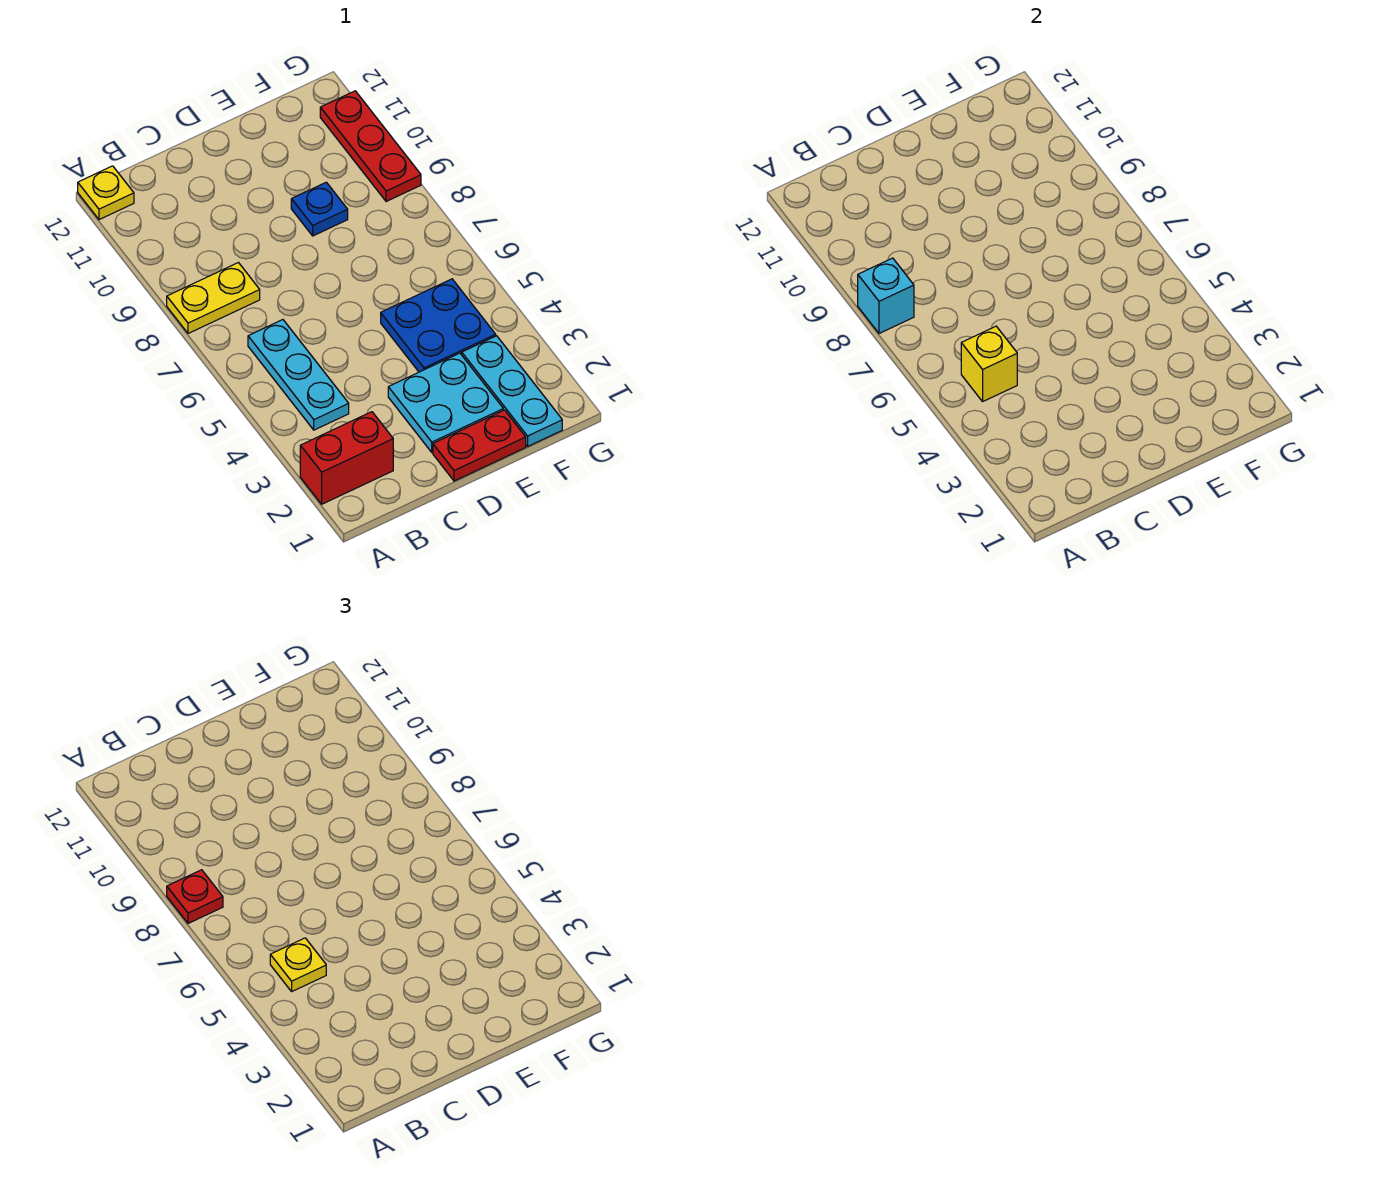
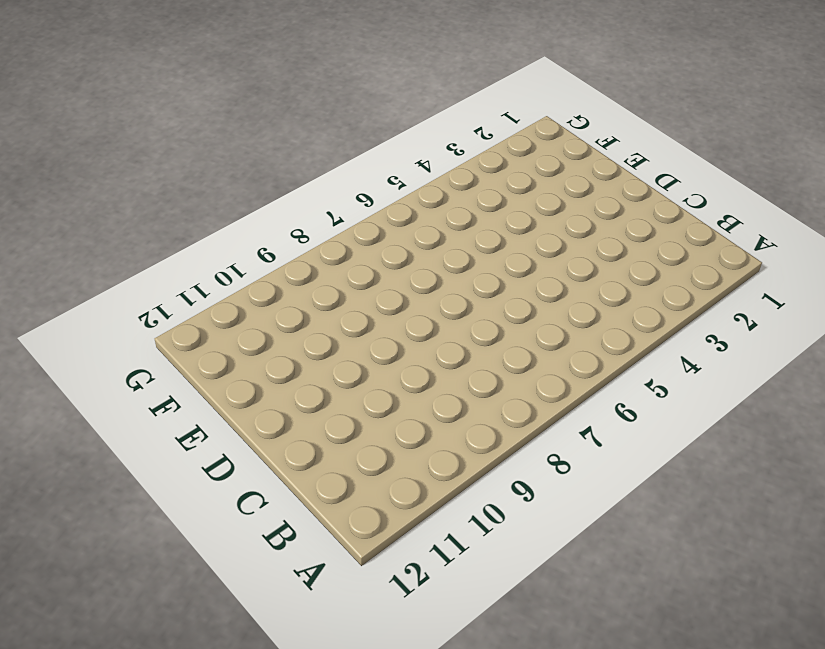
none -> red brick A2:B2 level 1
none -> yellow plate A8:B8 level 1
none -> yellow plate A12 level 1

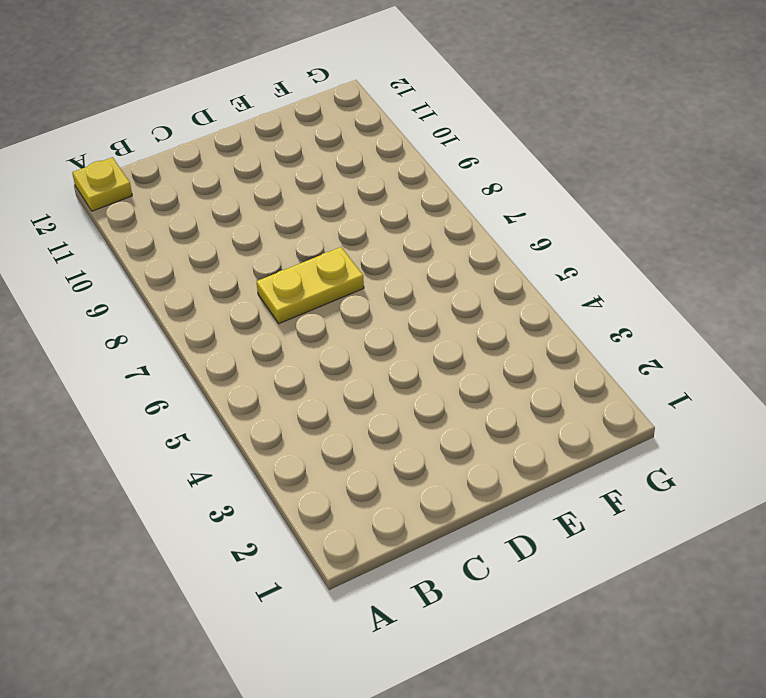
yellow plate C7:D7 level 1 -> yellow plate A8:B8 level 1
none -> red brick A2:B2 level 1
none -> cyan plate B4:B6 level 1
none -> red plate D1:E1 level 1

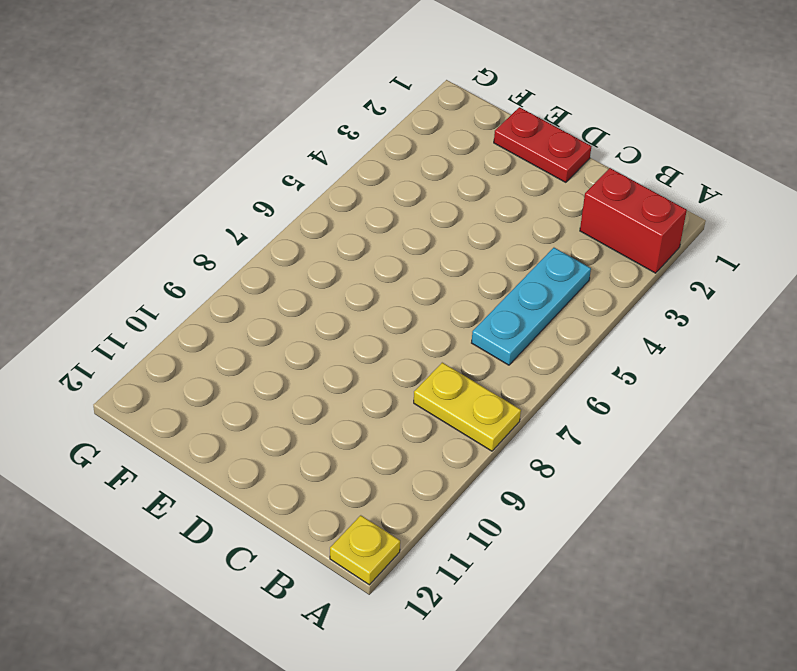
none -> cyan plate D2:E3 level 1
none -> blue plate E4:F5 level 1
none -> blue plate E9 level 1

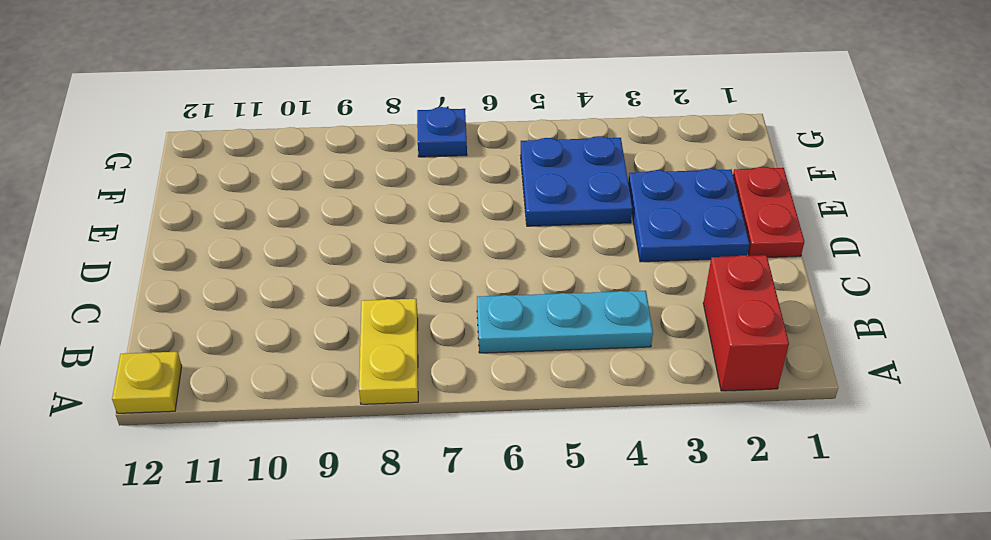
blue plate D2:E3 level 1 -> cyan plate D2:E3 level 1
blue plate G7 level 1 -> blue plate E9 level 1
none -> cyan plate F1:F3 level 1
none -> red plate G9:G11 level 1
none -> cyan brick A8 level 2

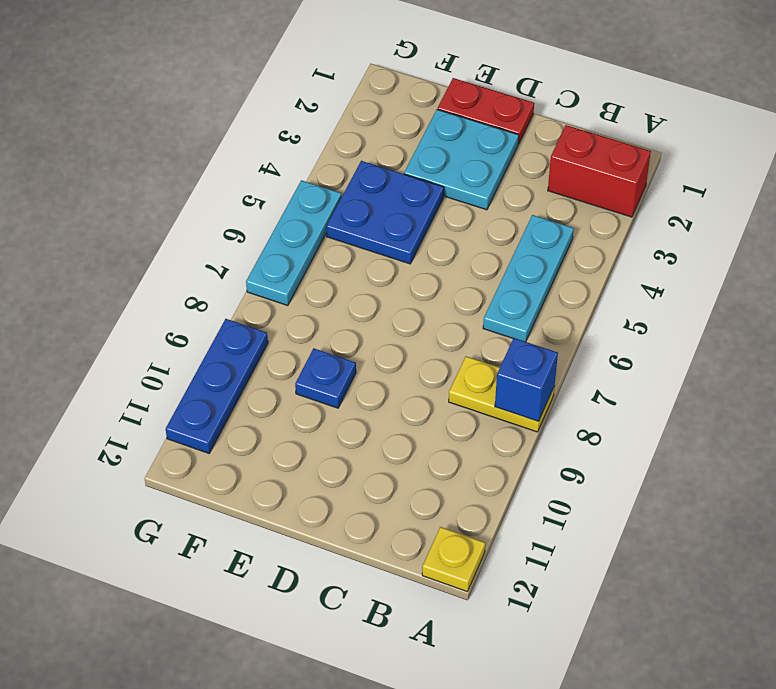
blue brick A8 level 2 -> cyan brick A8 level 2
cyan plate G5:G7 level 1 -> cyan plate F1:F3 level 1
blue plate G9:G11 level 1 -> red plate G9:G11 level 1
none -> yellow brick B5 level 2
none -> red plate A8 level 3
none -> yellow plate B5 level 3

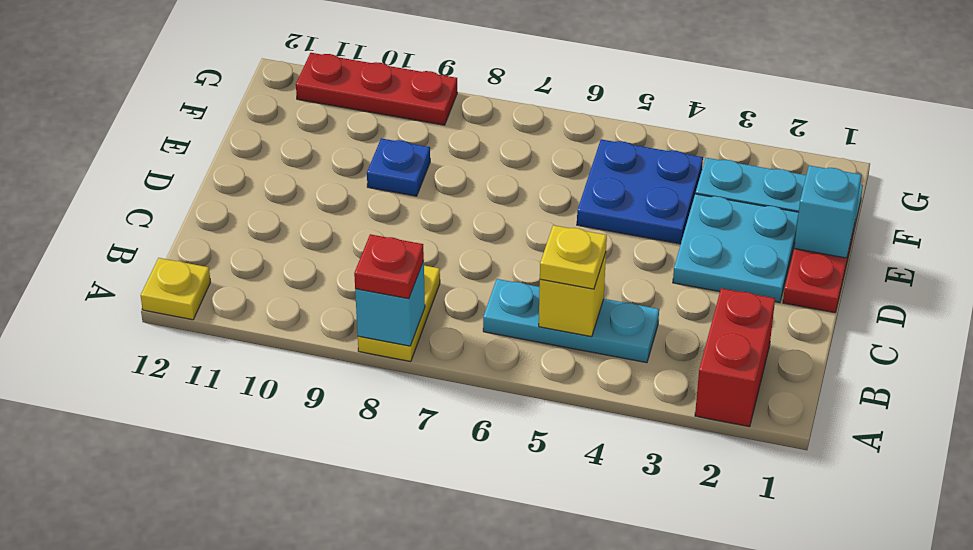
cyan brick E1 level 2 -> none

